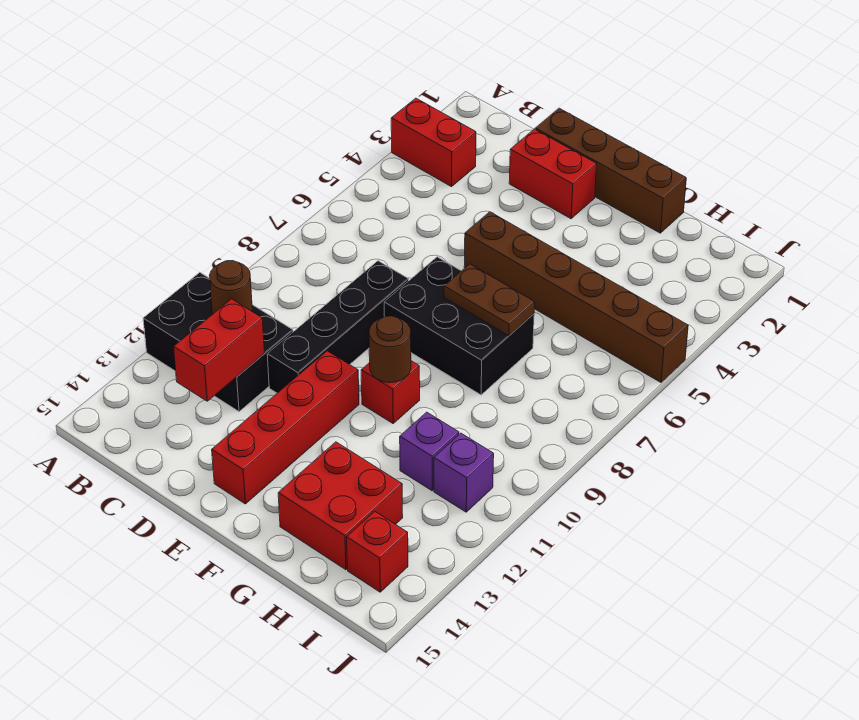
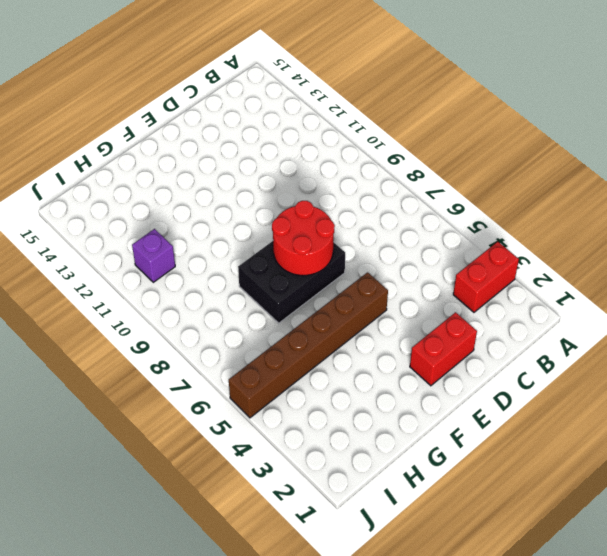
red round brick E7:F8 level 2 -> brown plate F7:G7 level 2
none -> black brick A11:C12 level 1
none -> brown brick D1:G1 level 1
none -> black brick D8:D11 level 1

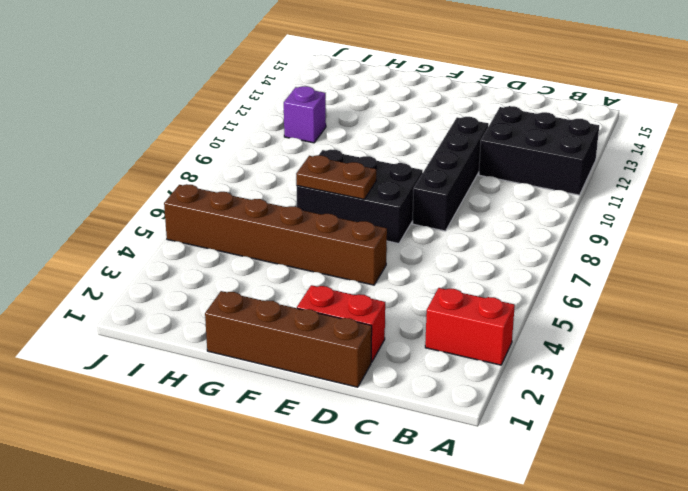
none -> red brick E11:E14 level 1
none -> red brick F10 level 1
none -> red brick G13:H14 level 1

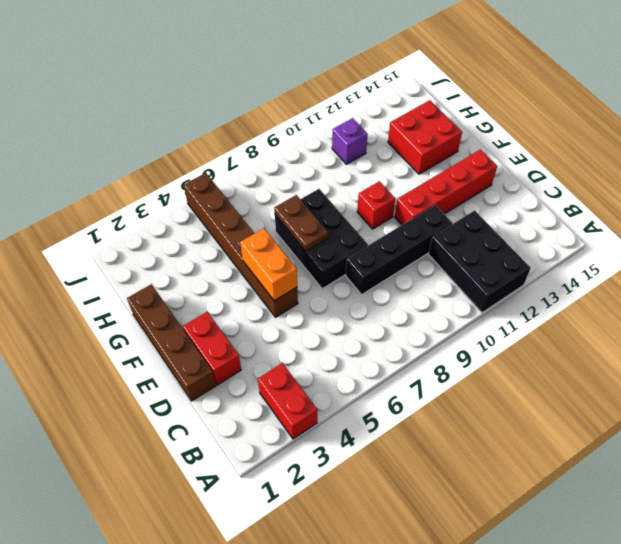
orange brick E5:F5 level 2 -> none
none -> purple brick H11 level 1
none -> red brick I14 level 1
none -> brown round brick B11 level 2

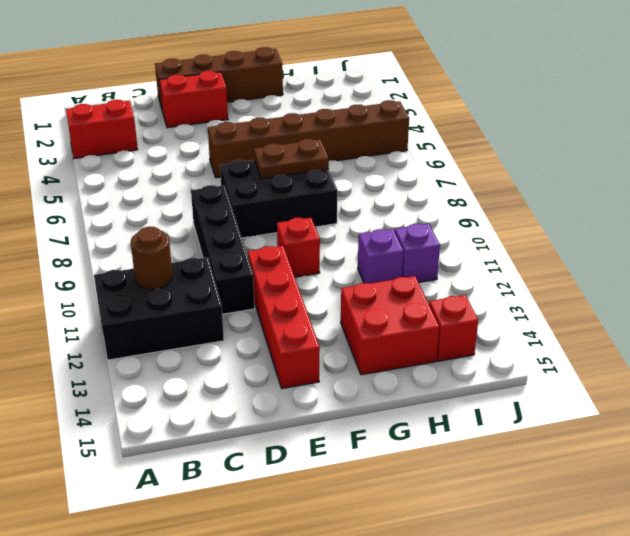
none -> red brick C12:C13 level 2
none -> brown round brick F10 level 2

